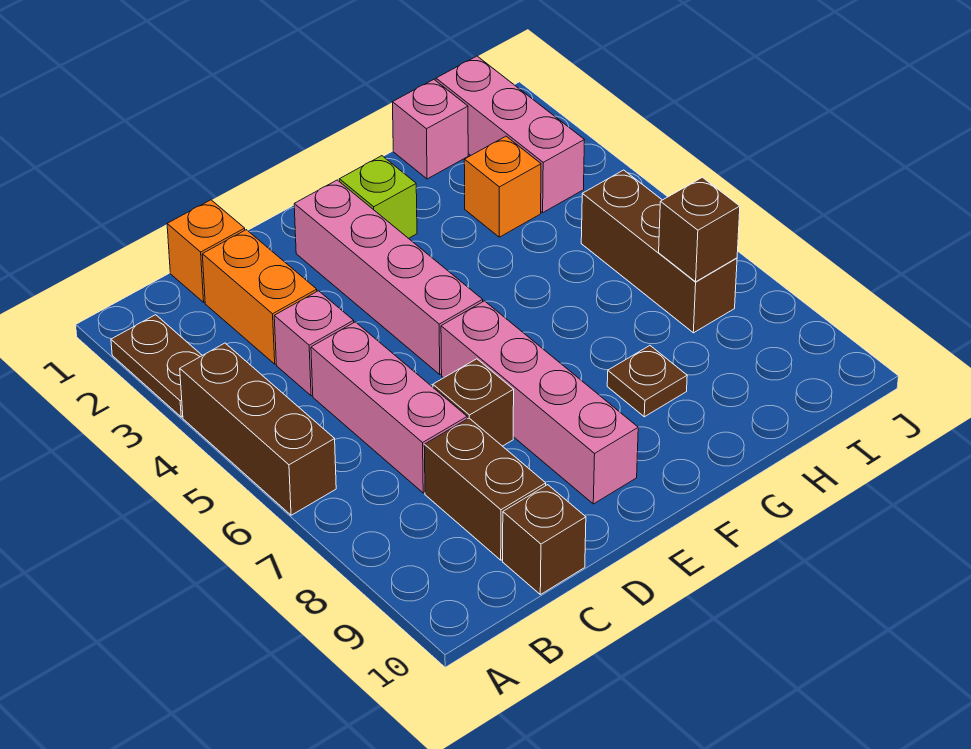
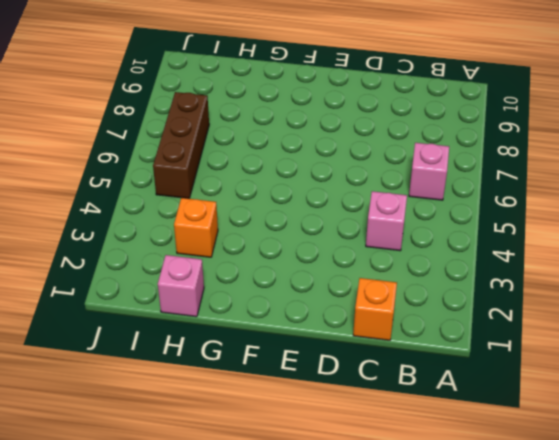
pink brick B6 level 1 -> none
none -> brown plate A2:A3 level 1
none -> brown brick A4:A6 level 1
none -> orange brick C2:C3 level 1

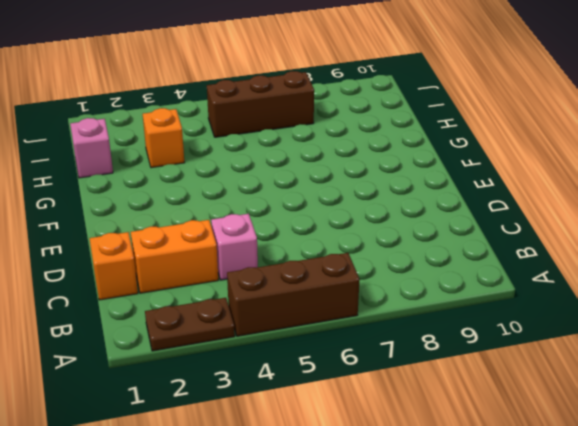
none -> pink brick C5:C7 level 1
none -> brown brick C8:C9 level 1
none -> brown brick C10 level 1

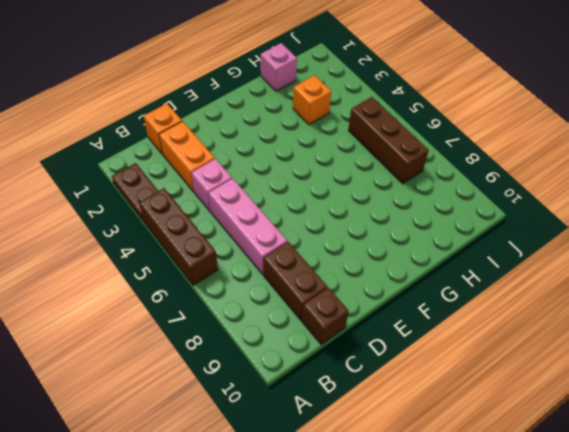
none -> brown brick D7 level 1
none -> pink brick E2:E5 level 1
none -> pink brick E6:E9 level 1

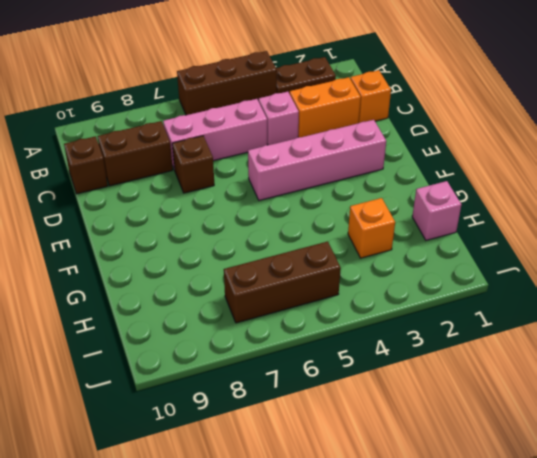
none -> pink brick E6:E9 level 1
none -> lime brick F2 level 1
none -> brown plate G8 level 1

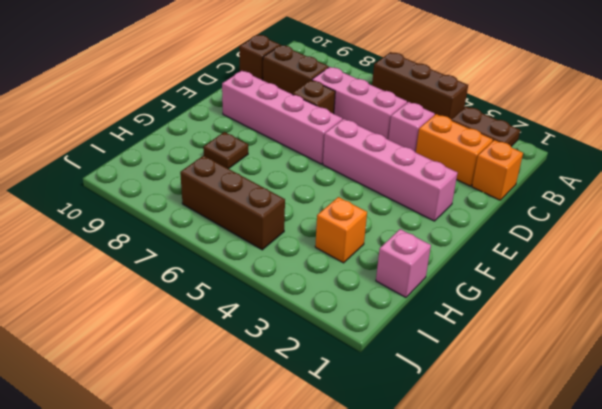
none -> lime brick F2 level 1
none -> pink brick I1:I3 level 1
none -> brown brick I7 level 2

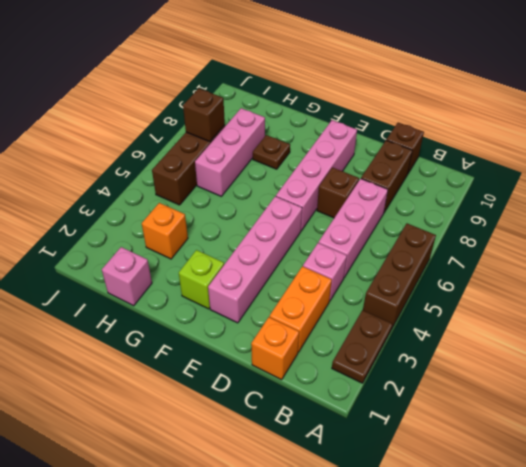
pink brick H6:H8 level 1 -> pink brick I1:I3 level 1

